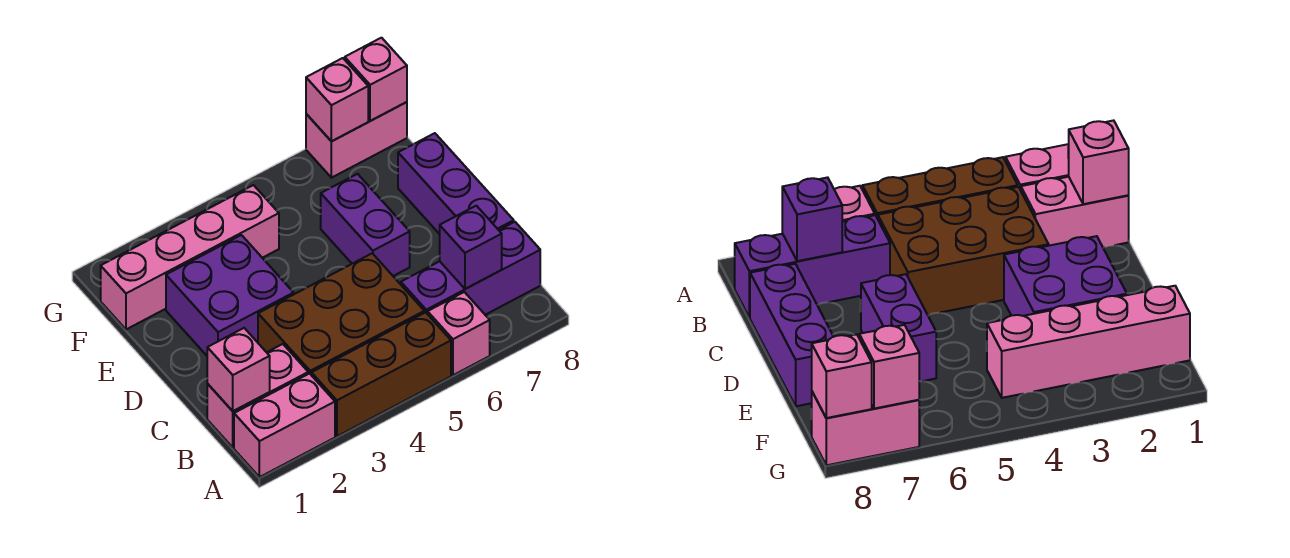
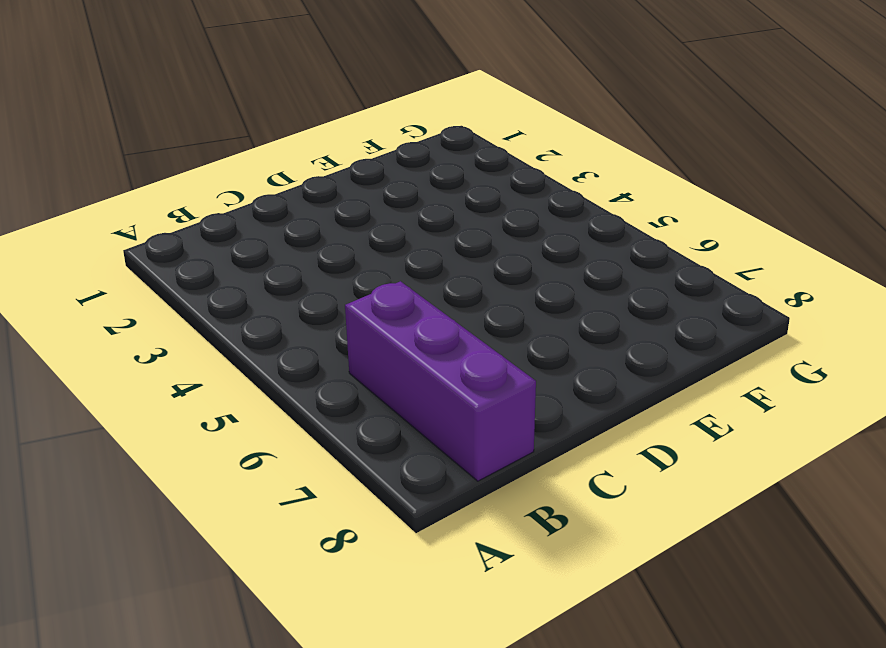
none -> pink brick A1:A2 level 1
none -> brown brick A3:A5 level 1
none -> pink brick A6 level 1

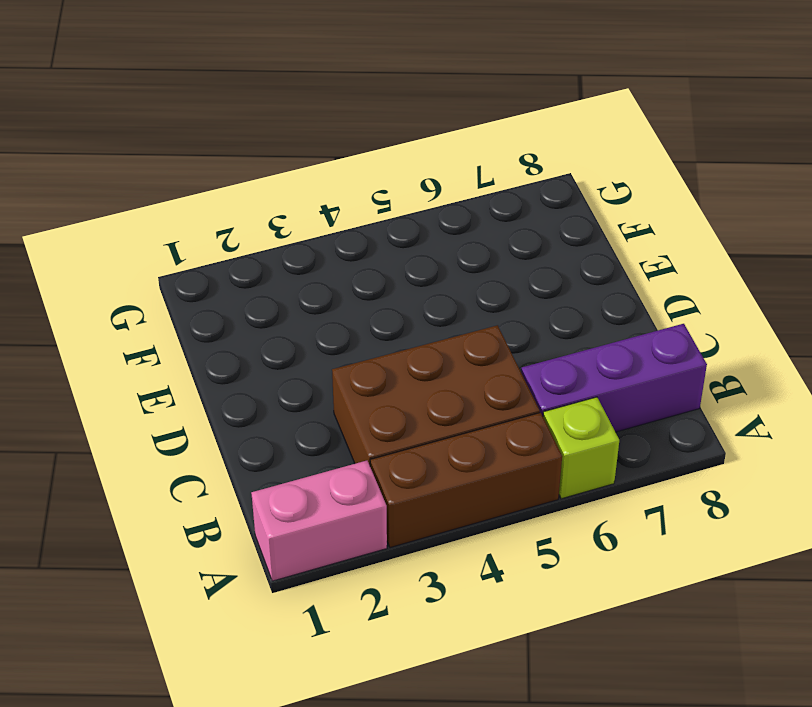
lime brick A6 level 1 -> pink brick A6 level 1
none -> pink brick B1:B2 level 1
none -> purple brick C8:E8 level 1
none -> purple brick D2:E3 level 1

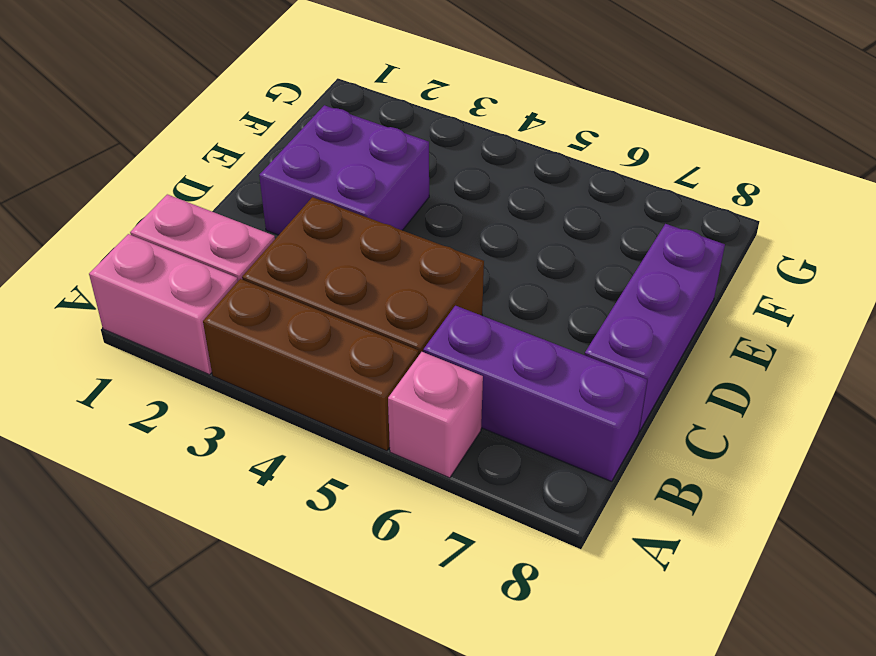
none -> purple brick D6:E6 level 1
none -> pink brick F1:F4 level 1
none -> pink brick G7:G8 level 1

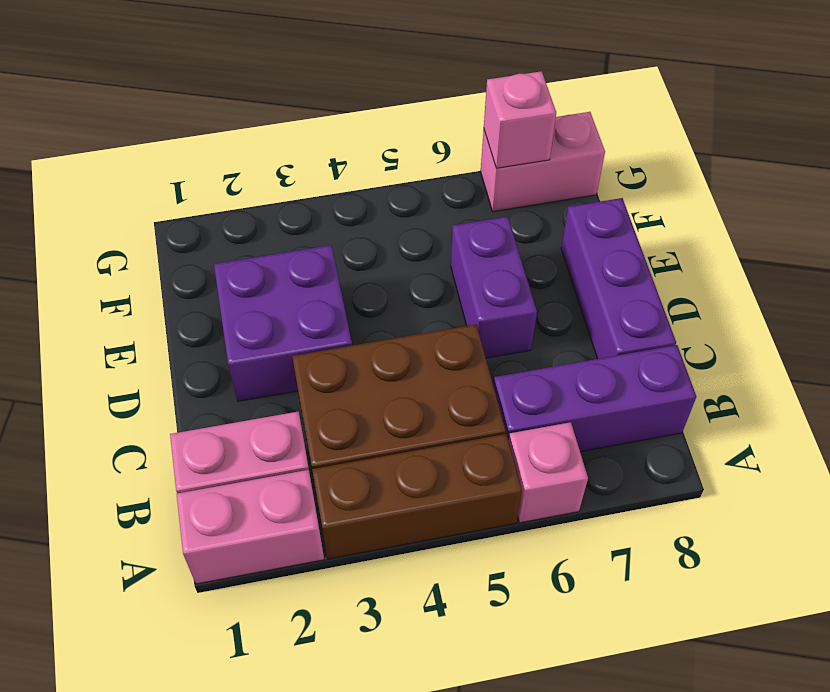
none -> pink brick F1:F4 level 1
none -> pink brick B1 level 2
none -> purple brick B7 level 2

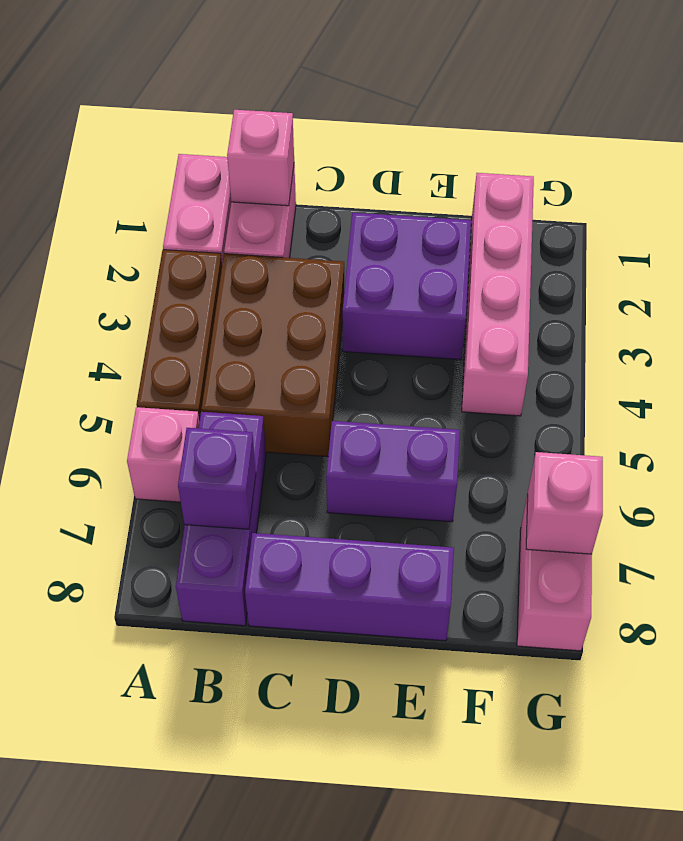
none -> pink brick G8 level 2

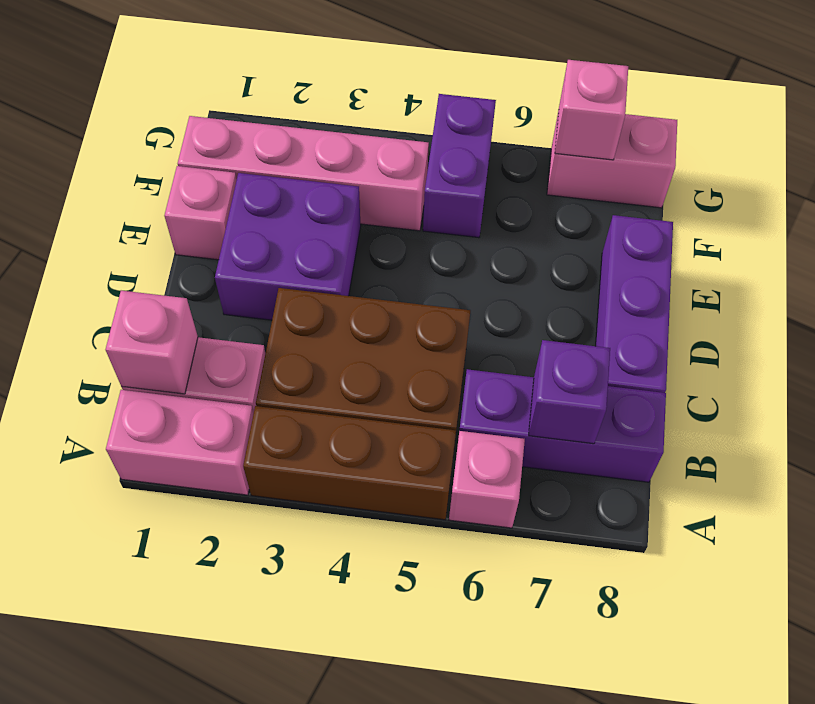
pink brick E1 level 1 -> pink brick G8 level 2
purple brick F5:G5 level 1 -> purple brick D6:E6 level 1

